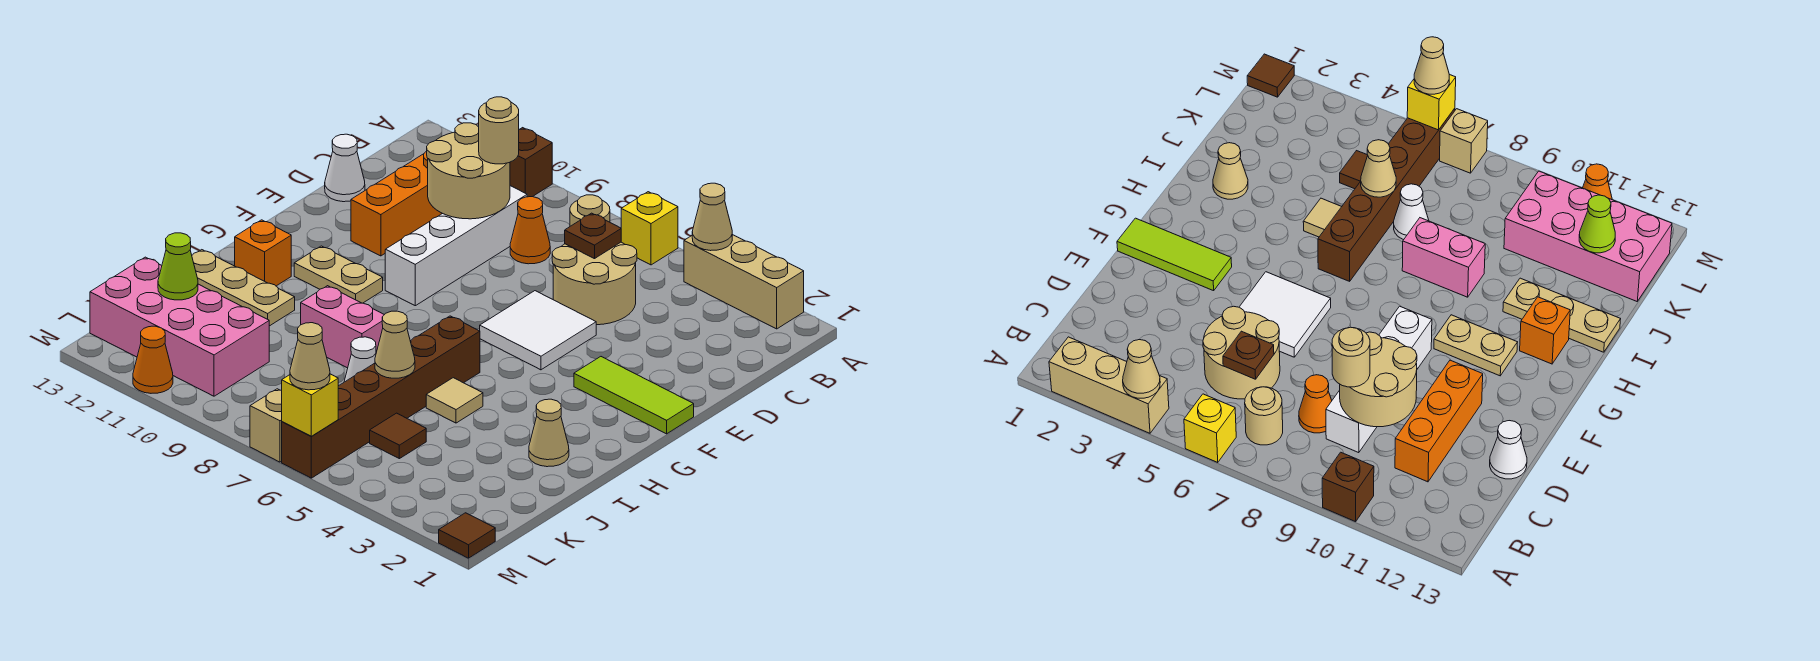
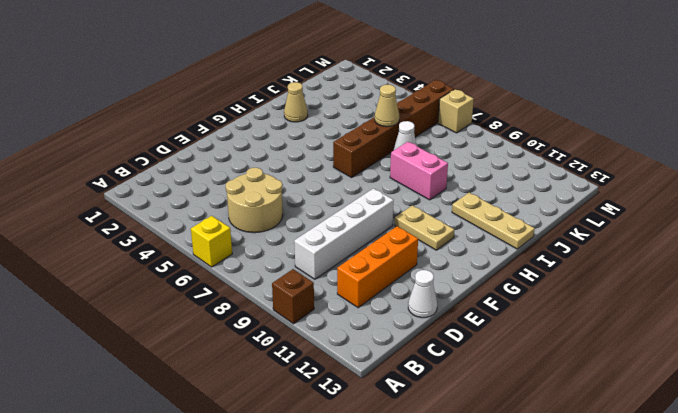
none -> tan brick A2:A4 level 1
none -> tan round brick B7 level 1
none -> orange cone C8 level 1
none -> white tile E5:F6 level 1

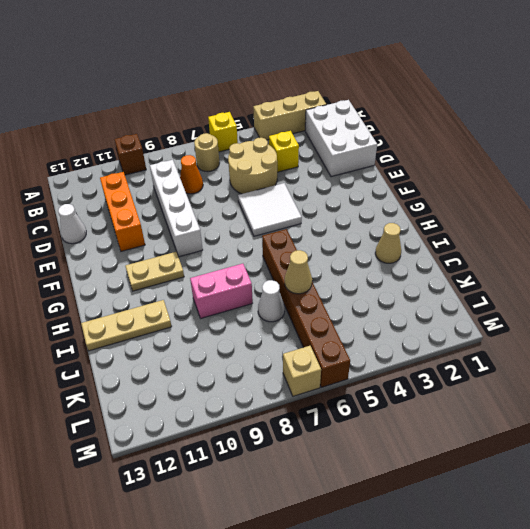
white brick B1:D2 level 1 -> none
yellow brick C4 level 1 -> yellow brick M6 level 2
none -> lime tile F1:F3 level 1
none -> orange brick H12 level 1
none -> tan tile I5 level 1
none -> brown tile K5 level 1

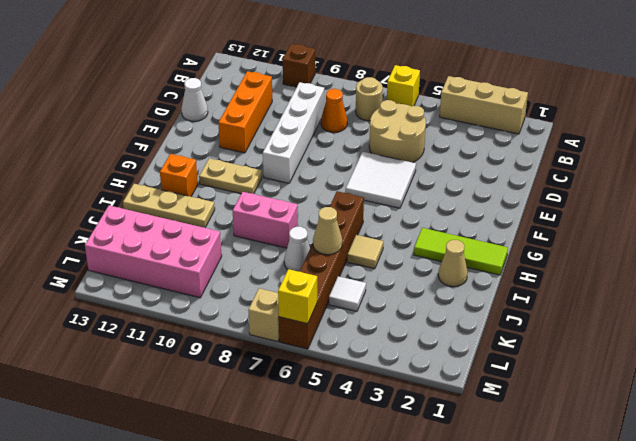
lime tile H1:H3 level 1 -> lime tile F1:F3 level 1
white tile K5 level 1 -> brown tile K5 level 1
none -> brown tile M1 level 1
none -> orange cone M11 level 1
none -> tan cone A4 level 2
none -> brown plate C6 level 2

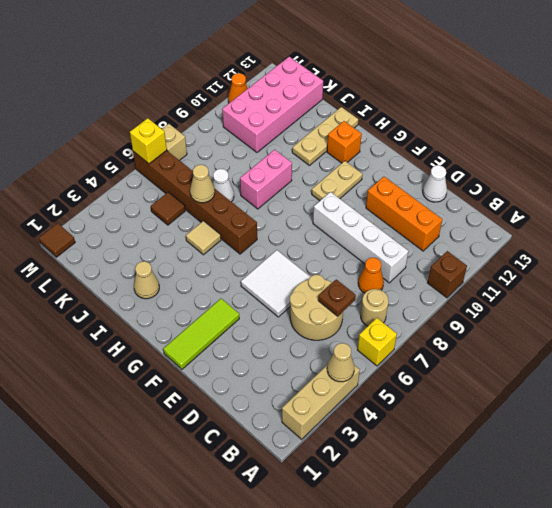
none -> tan round brick C9:D10 level 2
none -> lime cone K12 level 2
none -> tan round brick C9 level 3
none -> tan cone M6 level 3

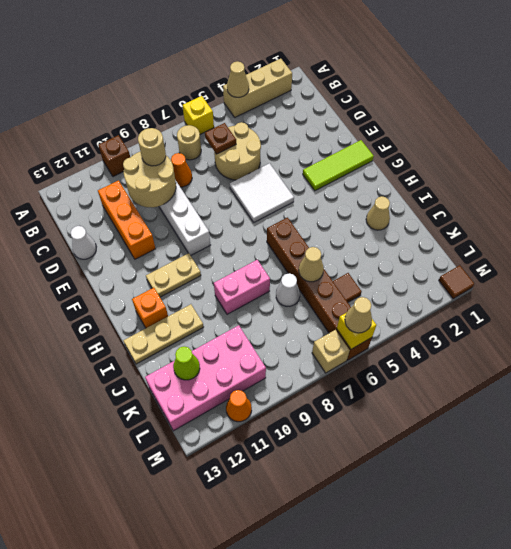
none -> tan tile I5 level 1

